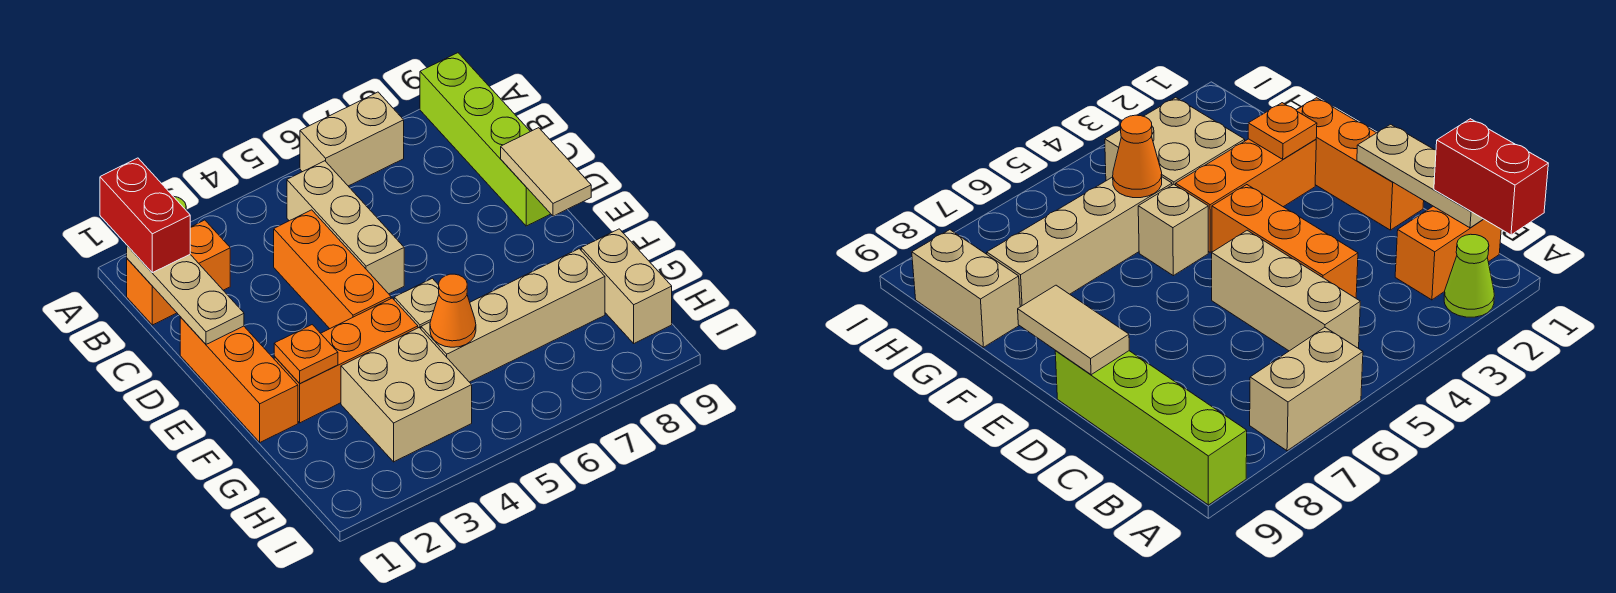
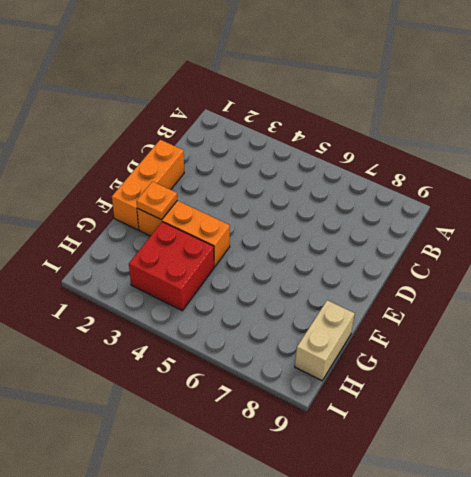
red brick G3:H4 level 1 -> tan brick G3:H4 level 1
none -> lime cone A2 level 1
none -> tan brick A6:A7 level 1
none -> lime brick A9:D9 level 1

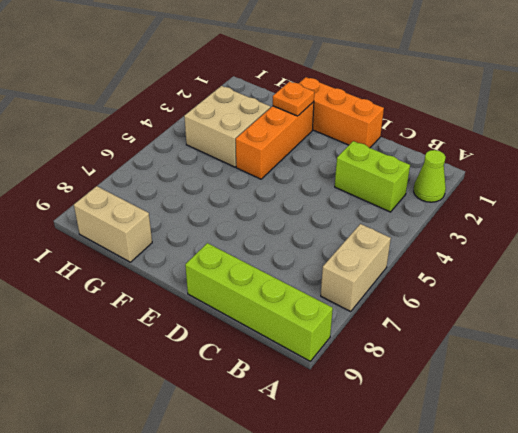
lime brick B3:C3 level 1 -> none
none -> orange brick B1:B2 level 1
none -> tan brick B5:D5 level 1
none -> orange brick C4:E4 level 1

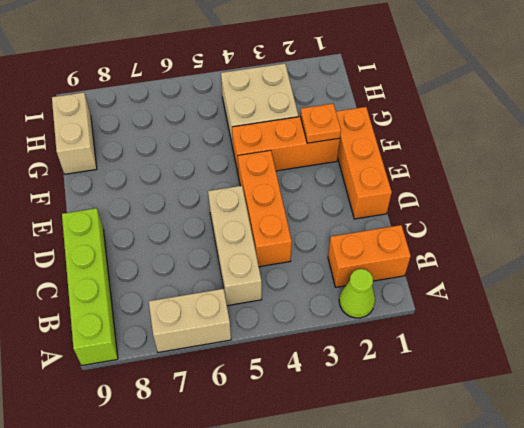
none -> tan brick F5 level 1
none -> tan brick G5:G8 level 1
none -> tan plate B1:D1 level 2

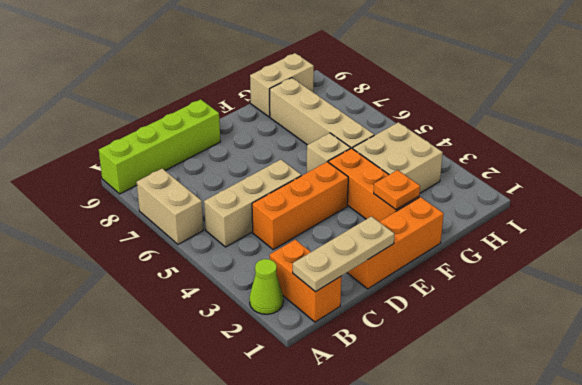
none -> tan tile D9:E9 level 2
none -> orange cone G5 level 2
none -> red brick A1:B1 level 3

